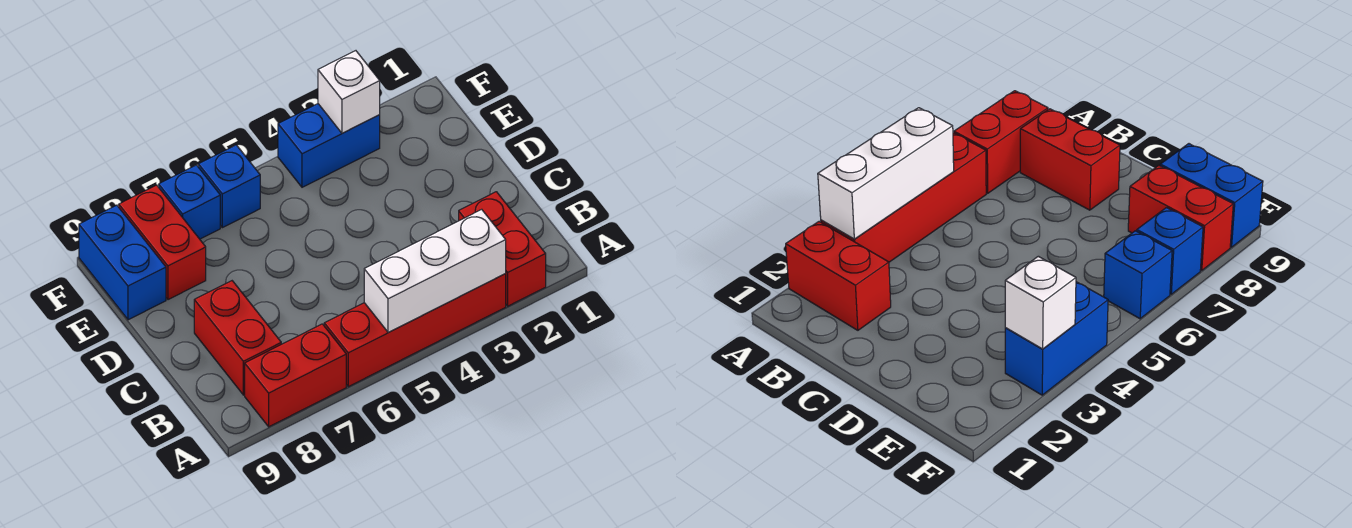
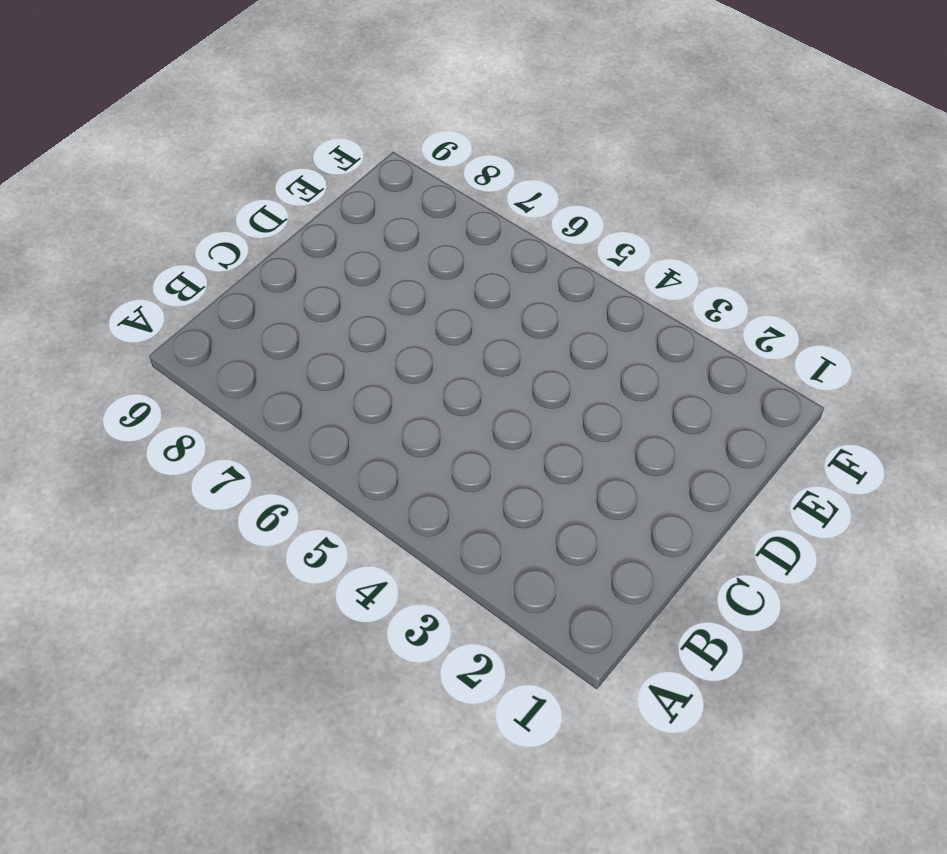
none -> red brick A2:B2 level 1
none -> red brick A3:A6 level 1

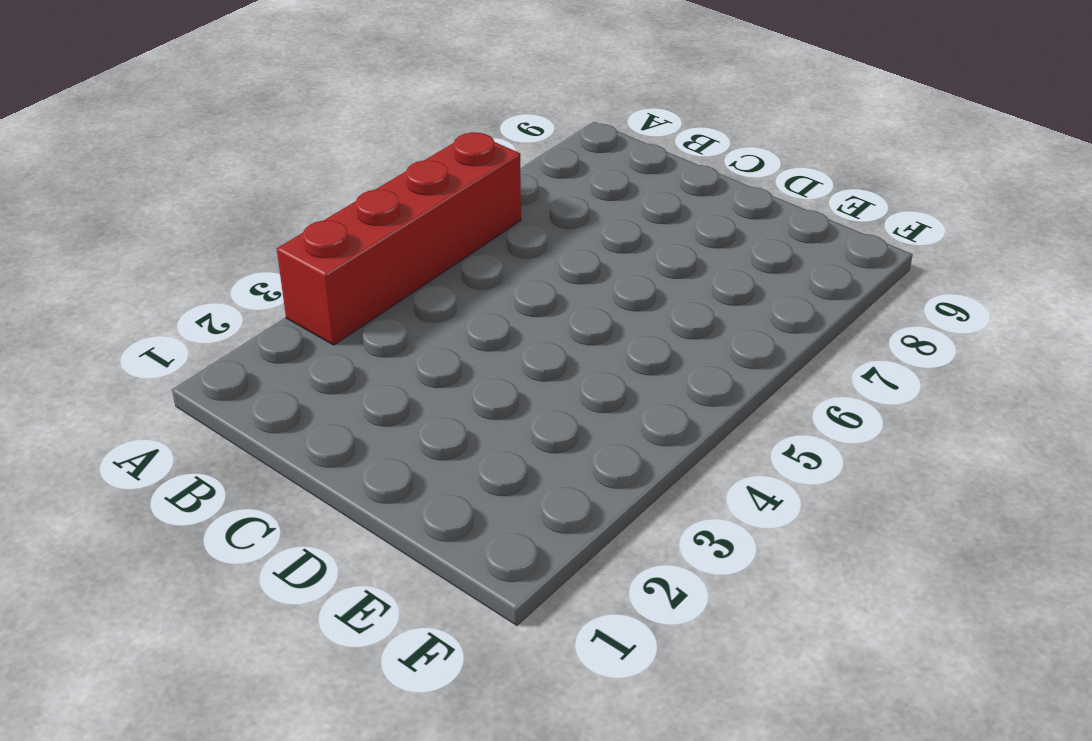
none -> red brick A2:B2 level 1
none -> red brick A7:A8 level 1

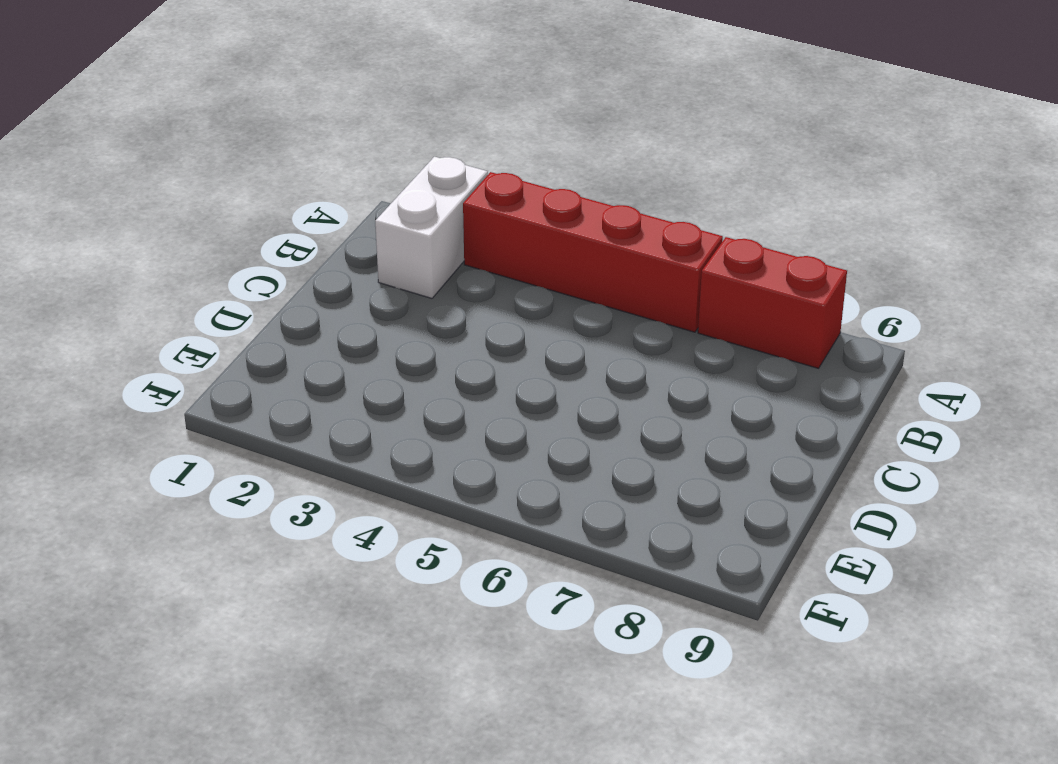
white brick A2:B2 level 1 -> red brick A2:B2 level 1
none -> red brick B8:C8 level 1
none -> red brick E8:F8 level 1

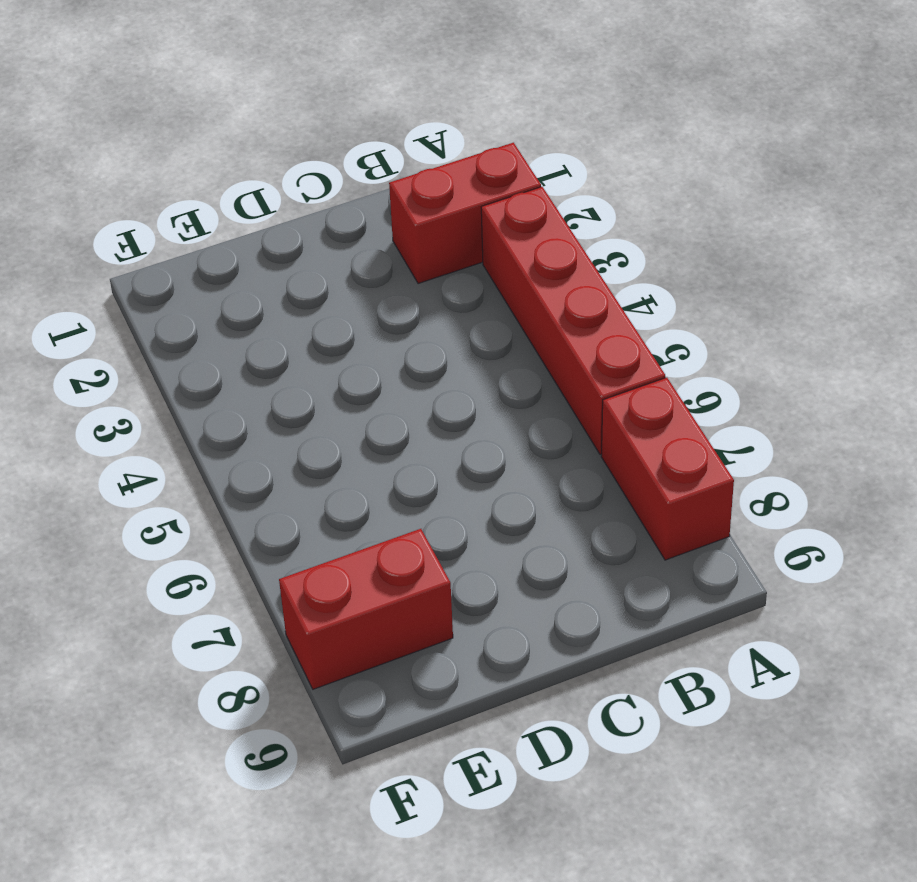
none -> red brick B8:C8 level 1
none -> blue brick E9:F9 level 1

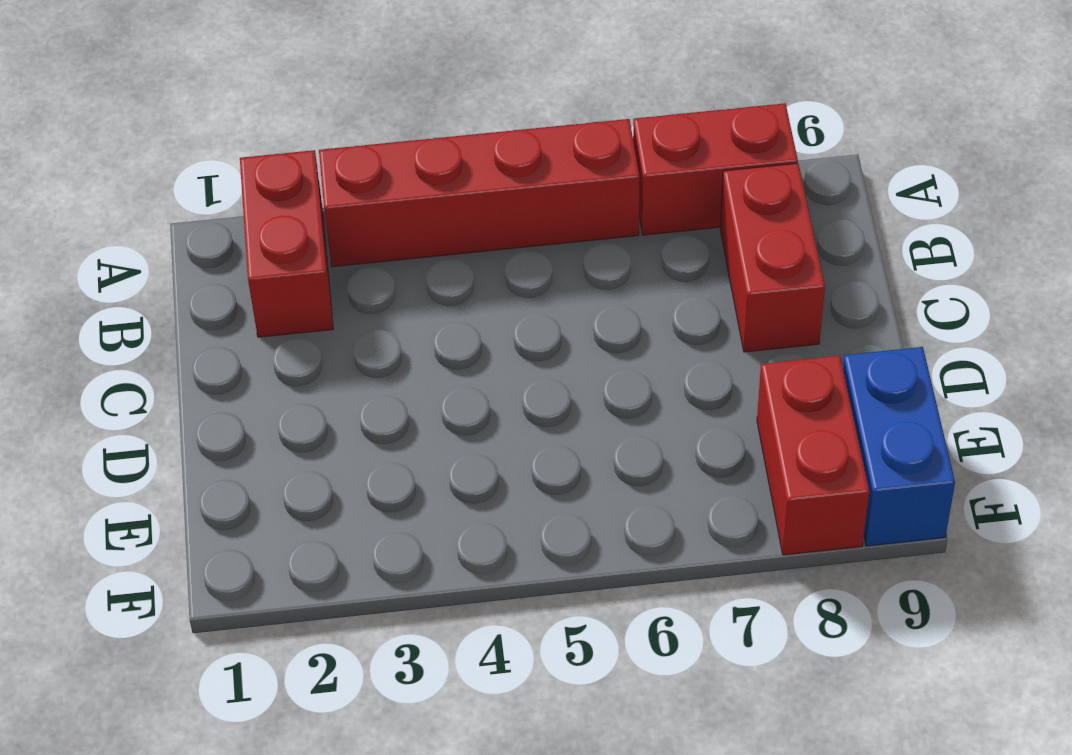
none -> blue brick F3:F4 level 1
none -> blue brick F6 level 1

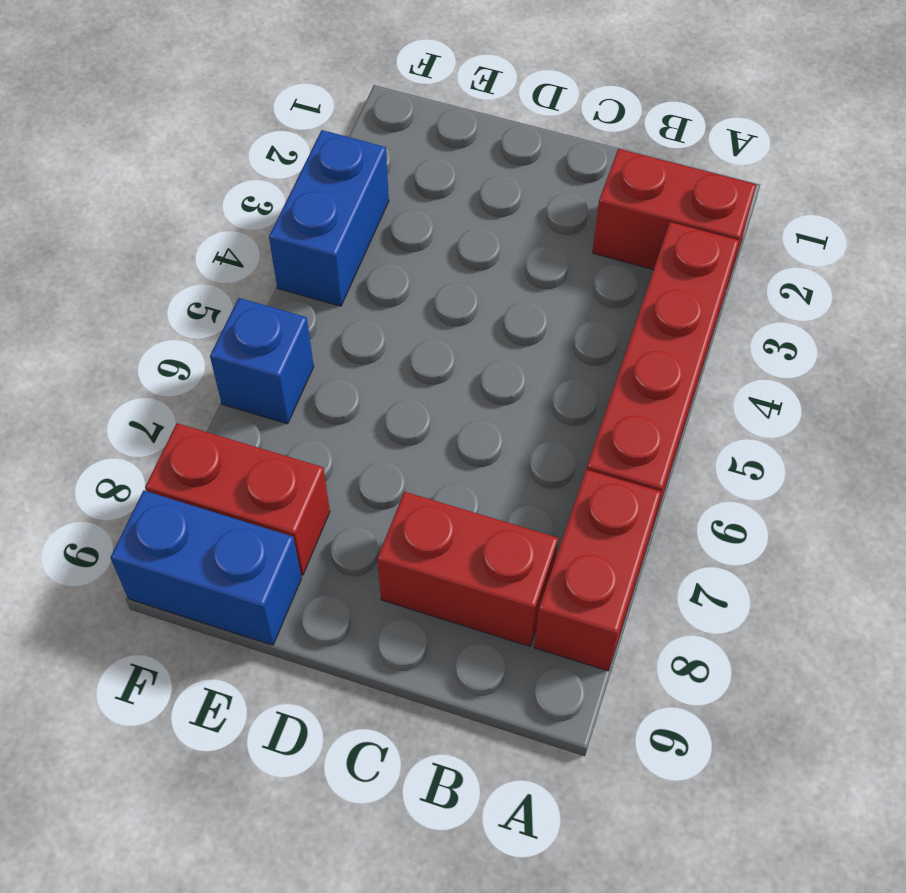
none -> blue brick F7 level 1
none -> white brick A3:A5 level 2

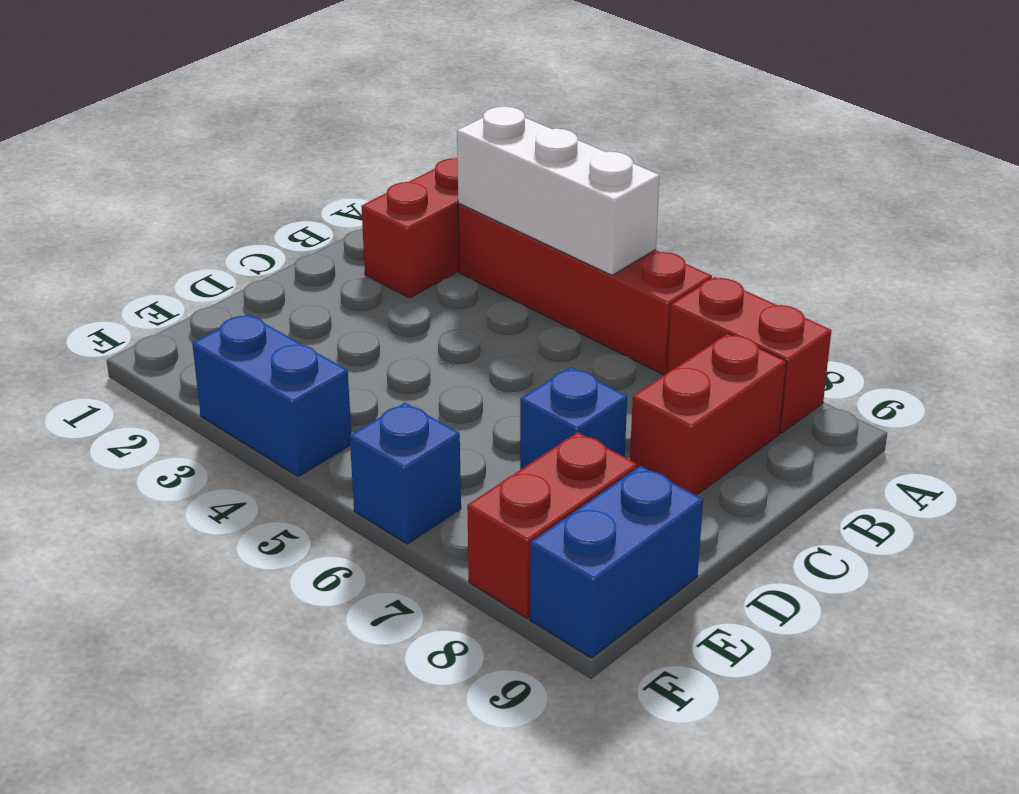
blue brick D7 level 1 -> blue brick F7 level 1
none -> white brick F3 level 2

